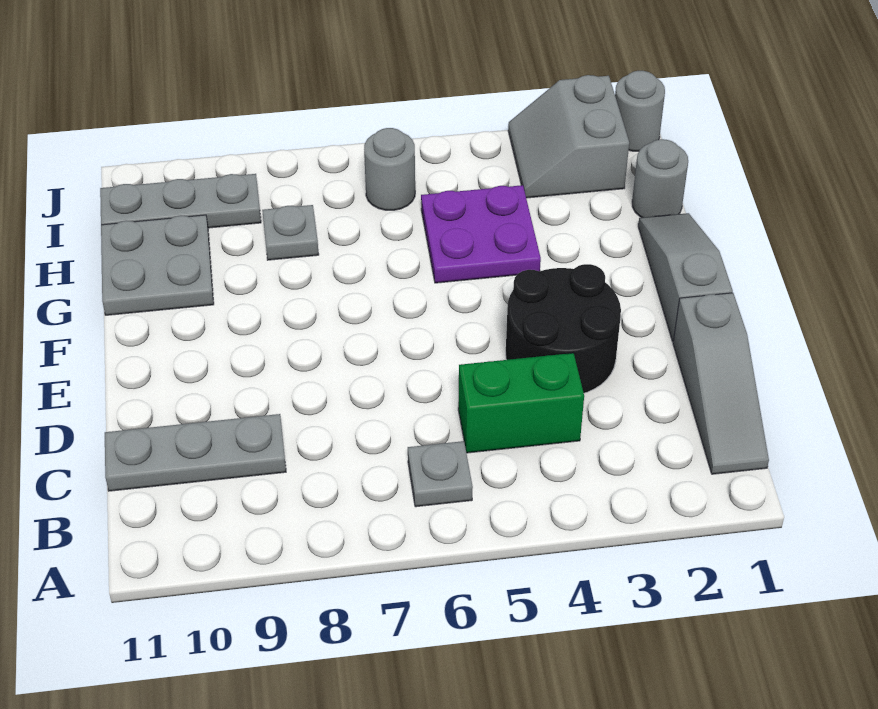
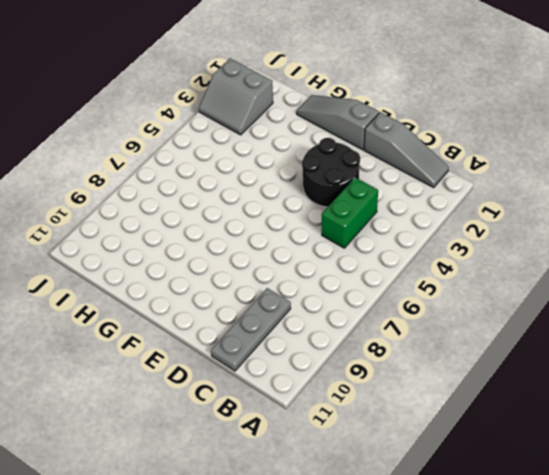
none -> grey plate B6 level 1
none -> purple plate G4:H5 level 1
none -> grey plate G10:H11 level 1

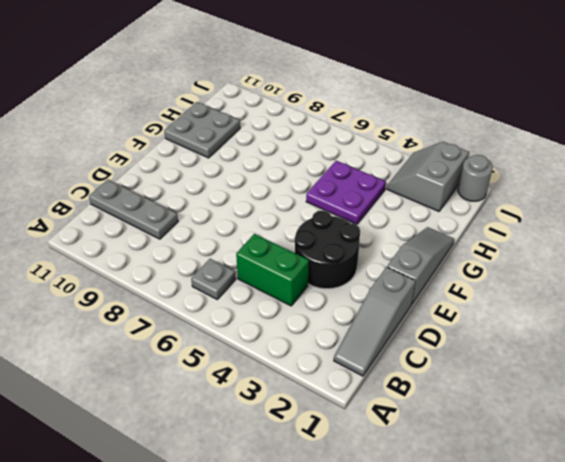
none -> grey round brick H1 level 1
none -> grey plate H8 level 1
none -> grey round brick I6 level 1

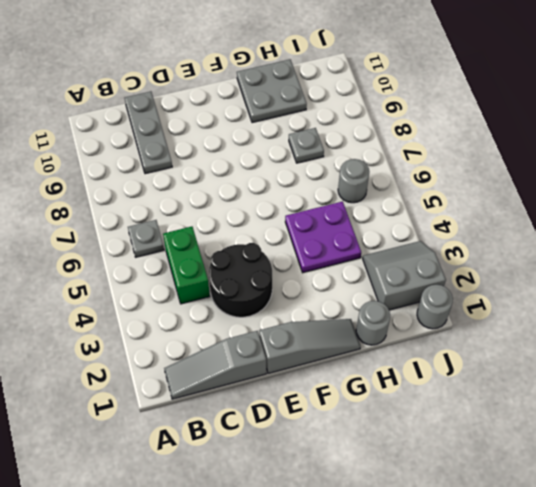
none -> grey plate I9:I11 level 1

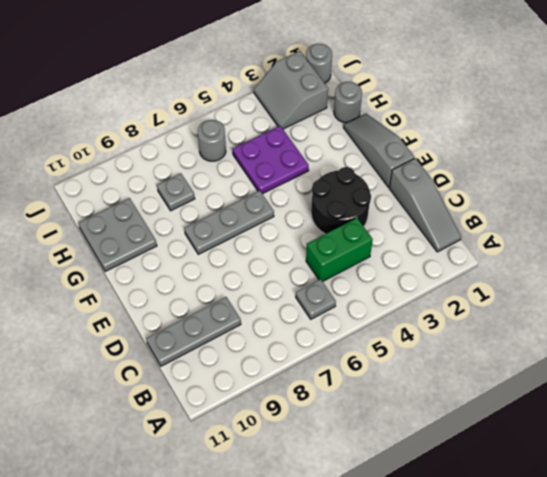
grey plate F6:F8 level 1 -> grey plate I9:I11 level 1

